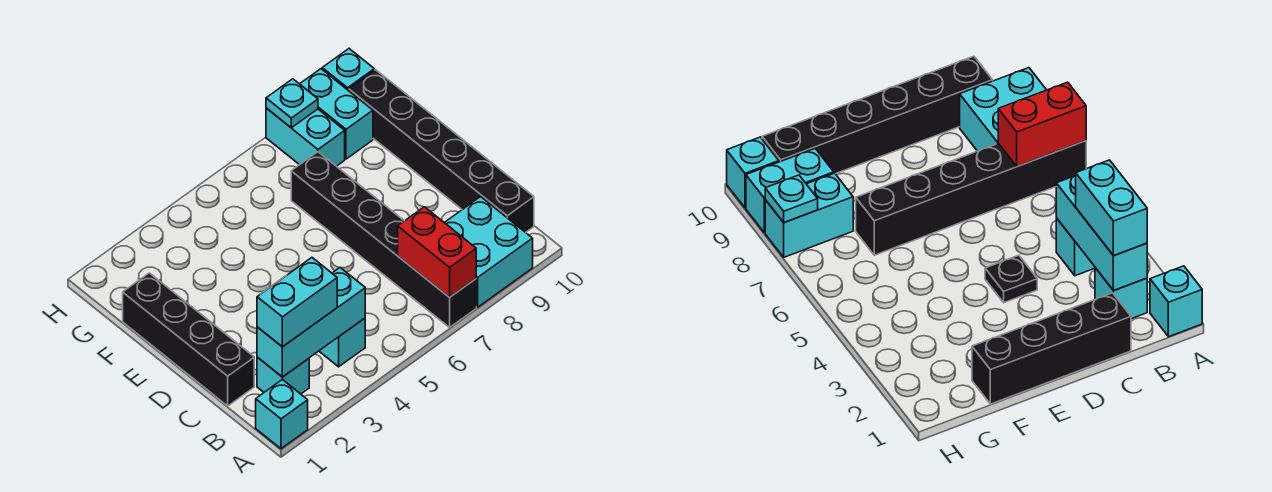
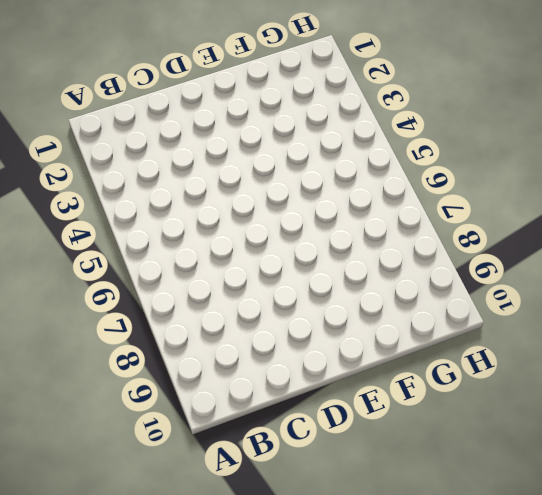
none -> cyan brick A1 level 1
none -> black brick A7:F7 level 1
none -> cyan brick A8:B9 level 1

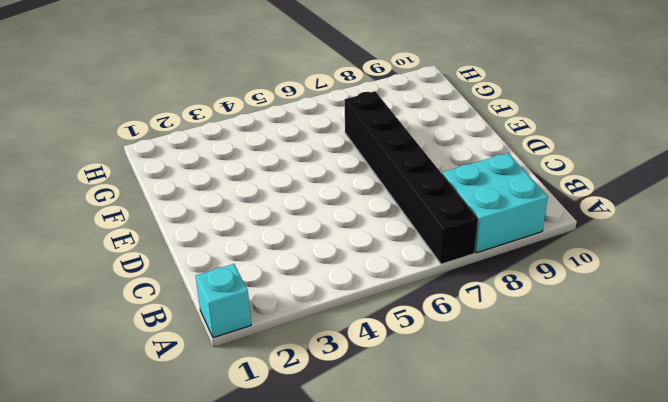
none -> cyan brick B2 level 1
none -> cyan brick B4 level 1
none -> black brick B10:G10 level 1

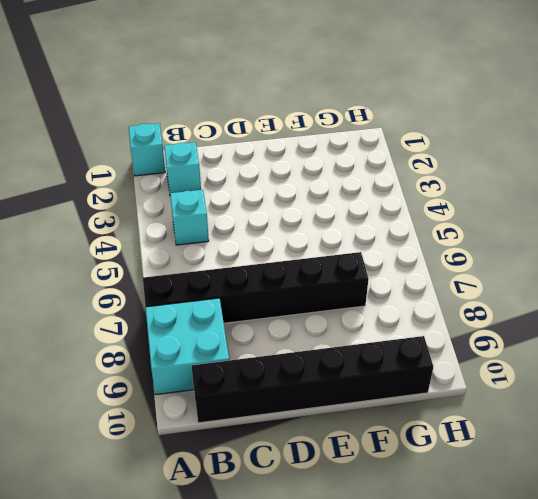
none -> black brick C1:F1 level 1
none -> black plate D4 level 1
none -> cyan brick G8:H8 level 1

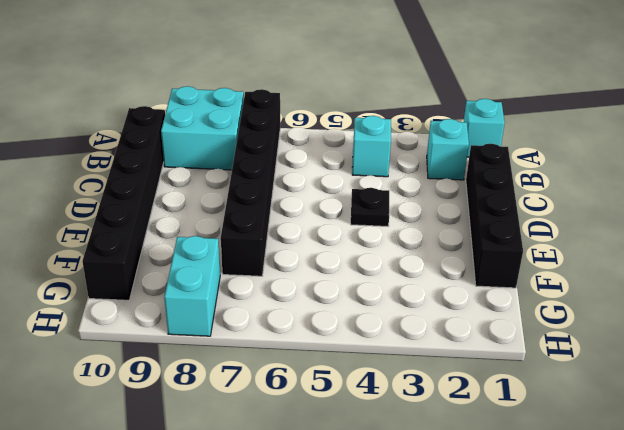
none -> cyan brick G9:H9 level 1
none -> cyan brick H10 level 1
none -> red brick A7:B7 level 2

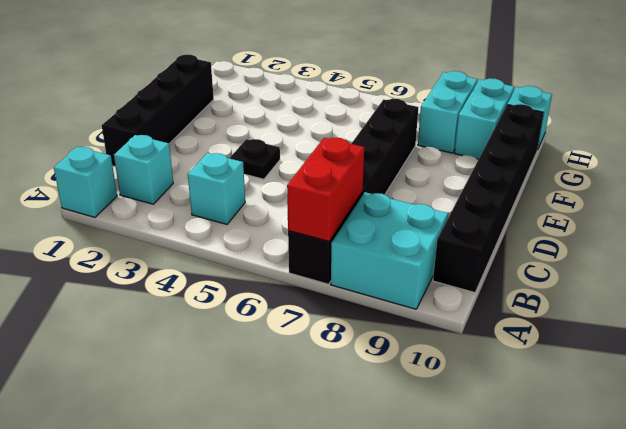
none -> cyan brick B2:B4 level 2
none -> cyan plate H8 level 2
none -> cyan brick B2:B3 level 3

